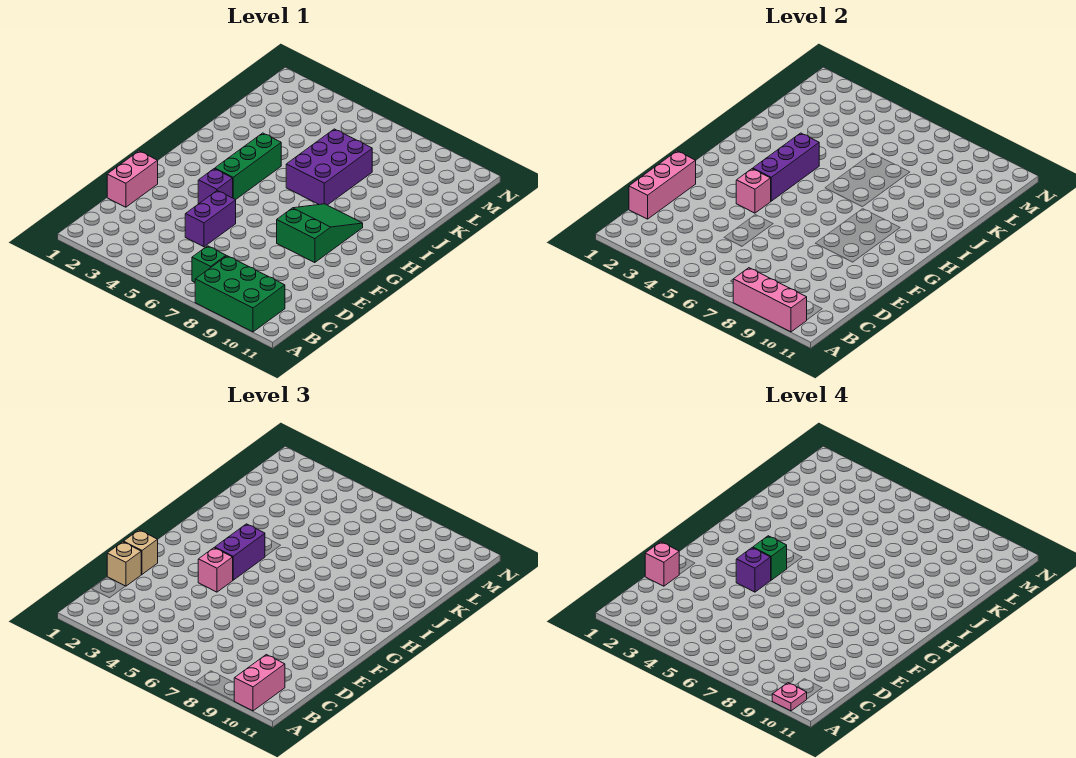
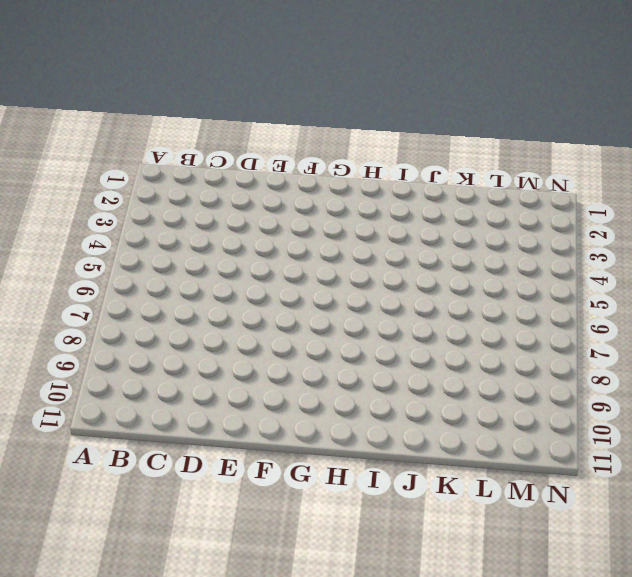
none -> green brick A8:B10 level 1
none -> green brick B7 level 1
none -> pink brick D1:E1 level 1

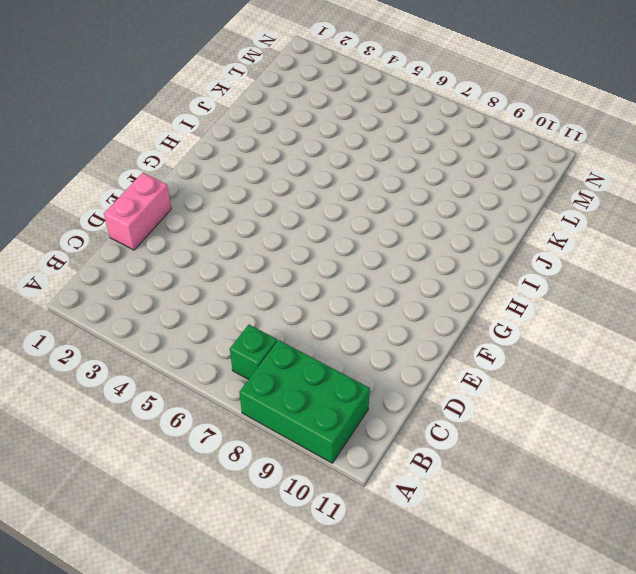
none -> purple brick D5:E5 level 1
none -> purple brick F4 level 1
none -> green slope F8:H9 level 1 top F

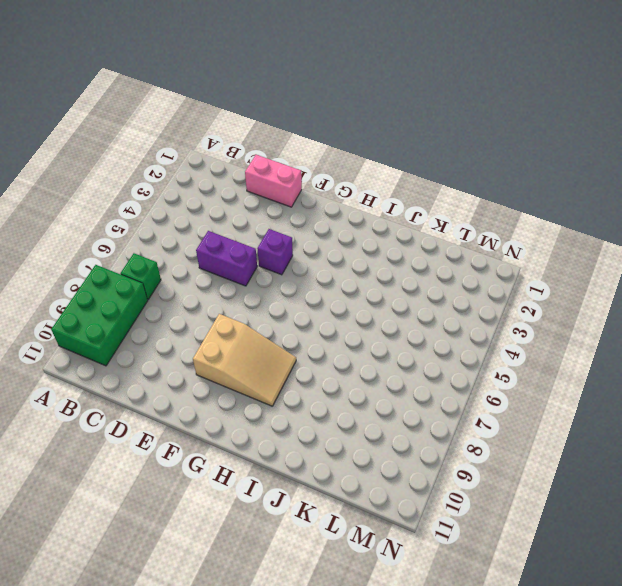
tan slope F8:H9 level 1 top F -> green slope F8:H9 level 1 top F
none -> green brick G4:I4 level 1
none -> purple brick I6:K7 level 1
none -> pink brick A8:A10 level 2

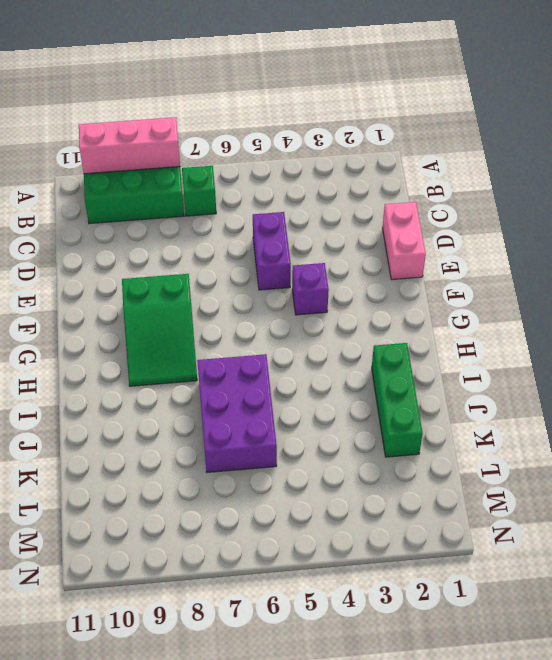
green brick I2:K2 level 1 -> green brick G4:I4 level 1
none -> pink brick C1:E1 level 2
none -> pink brick F4 level 2
none -> purple brick G4:I4 level 2

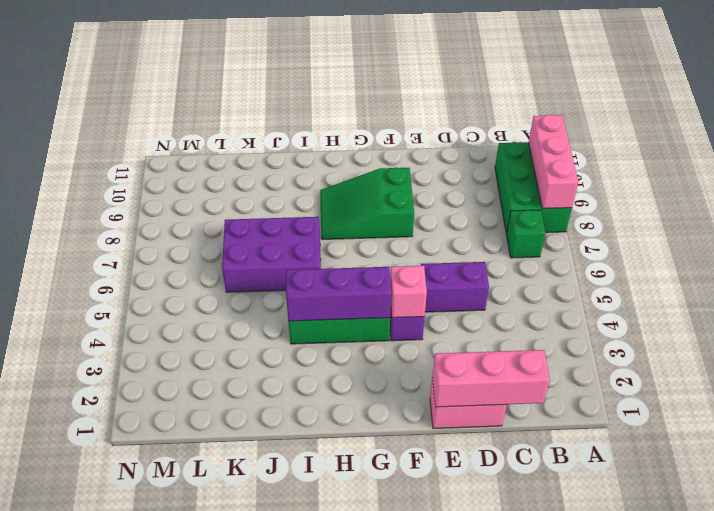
none -> pink brick A10:B10 level 3
none -> tan brick D1 level 3
none -> tan brick E1 level 3

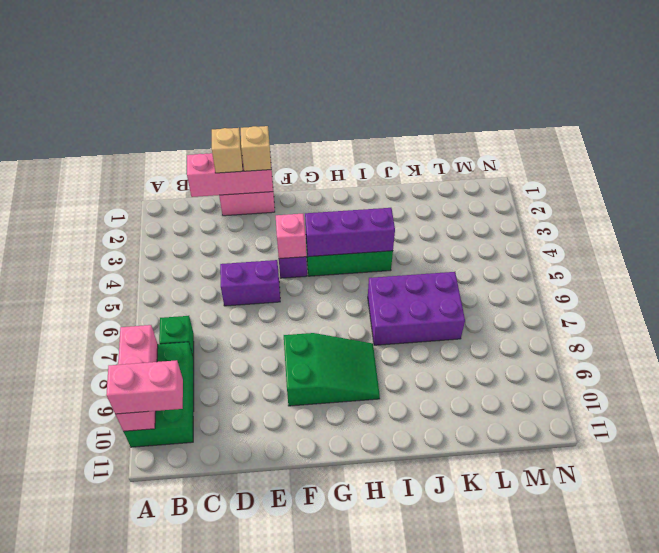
none -> pink brick F4 level 3
none -> purple brick G4:H4 level 3
none -> pink plate A10 level 4

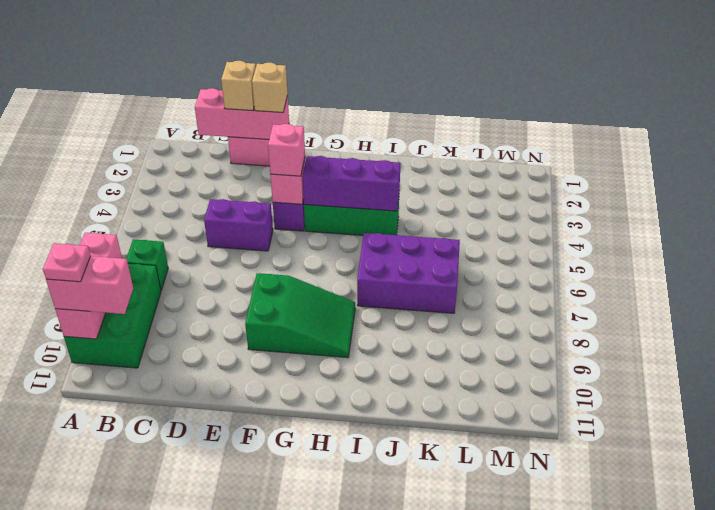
none -> purple brick G4:H4 level 3
none -> pink brick D1 level 4
none -> purple brick F4 level 4

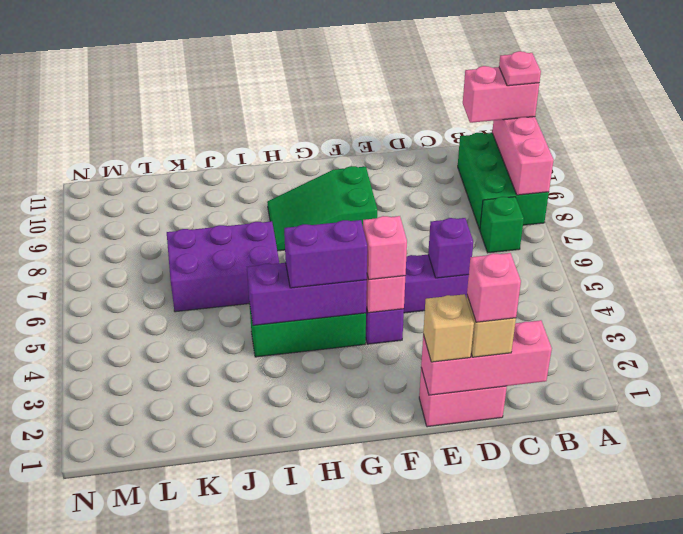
purple brick D5 level 2 -> purple brick F4 level 4
none -> green brick G4 level 4

